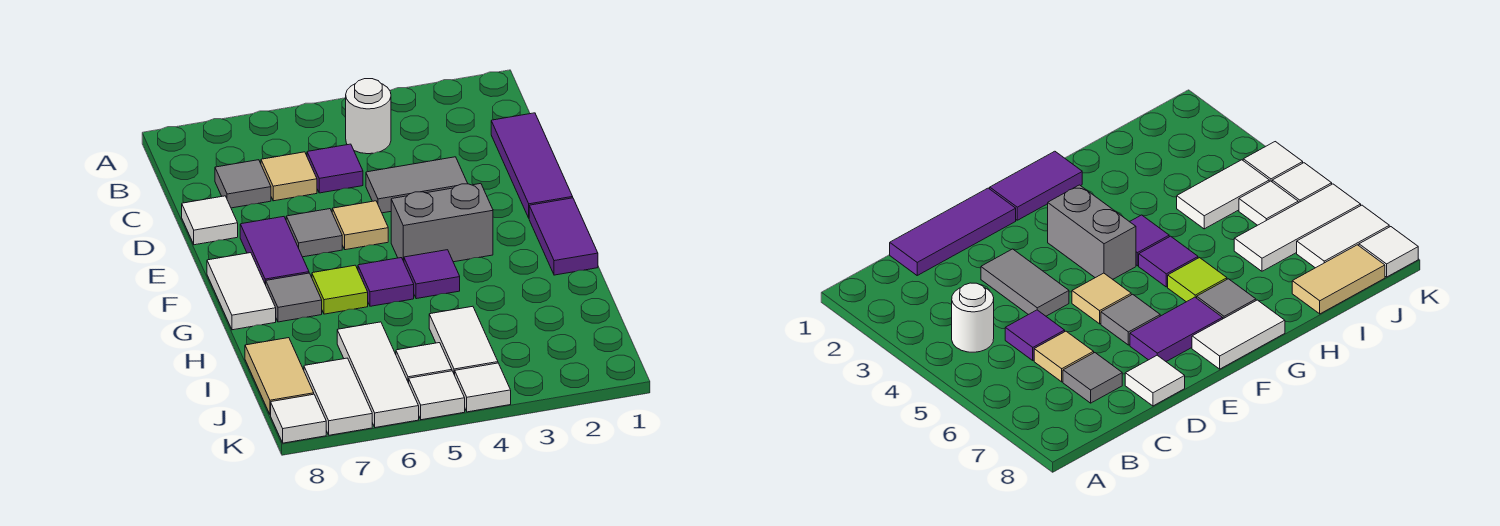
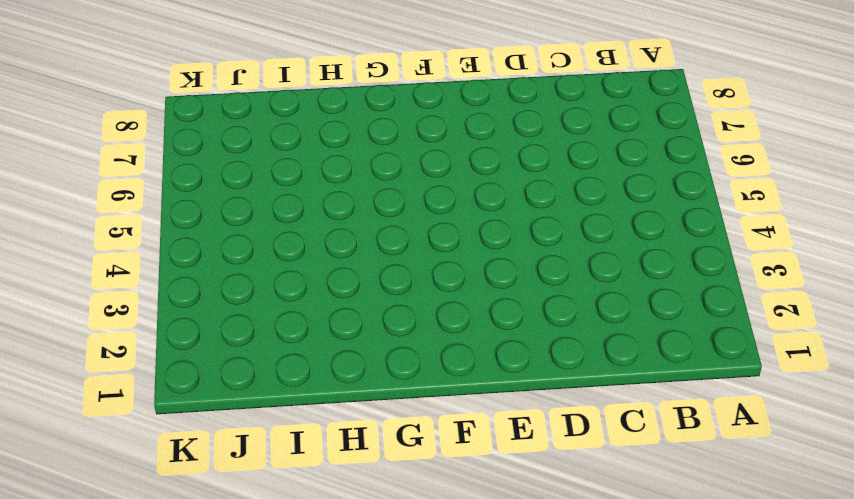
none -> white round brick B4 level 1
none -> purple tile C1:E1 level 1
none -> purple tile C5 level 1

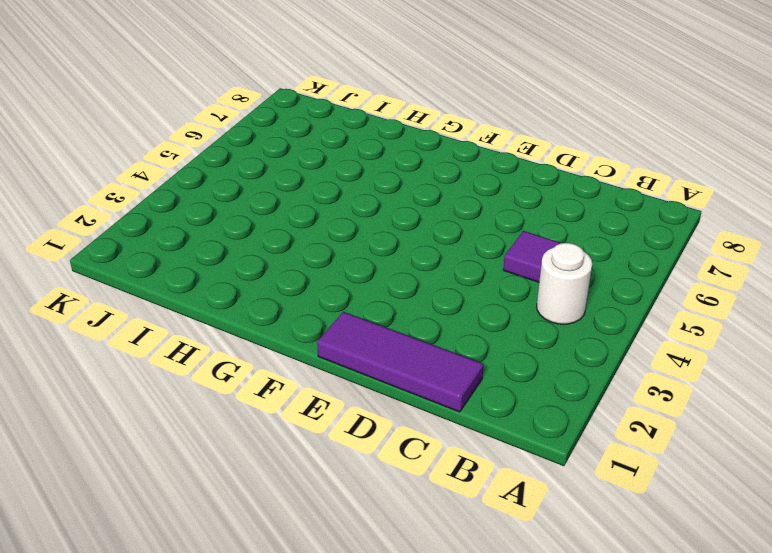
none -> tan tile C6 level 1
none -> grey tile C7 level 1
none -> grey tile D3:D4 level 1

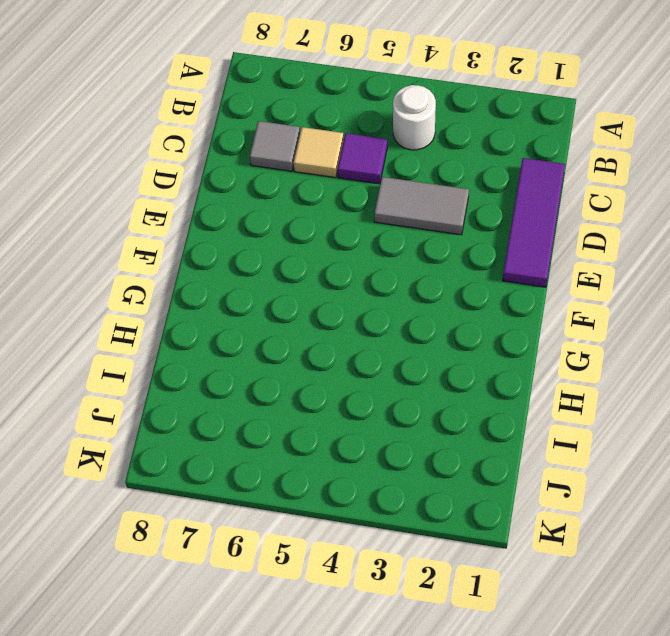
none -> white tile D8 level 1
none -> tan tile E5 level 1
none -> grey tile E6 level 1

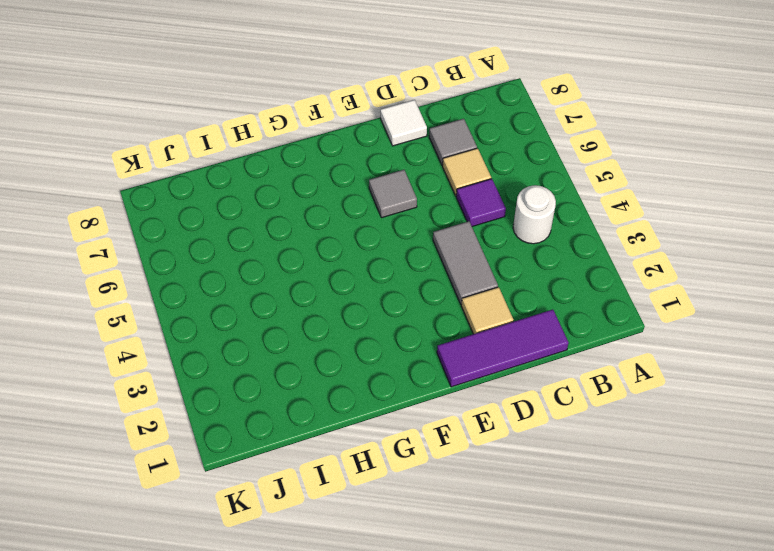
tan tile D2 level 1 -> tan tile E5 level 1
none -> purple tile E7:F7 level 1
none -> purple tile F1:G1 level 1
none -> grey brick F3:F4 level 1

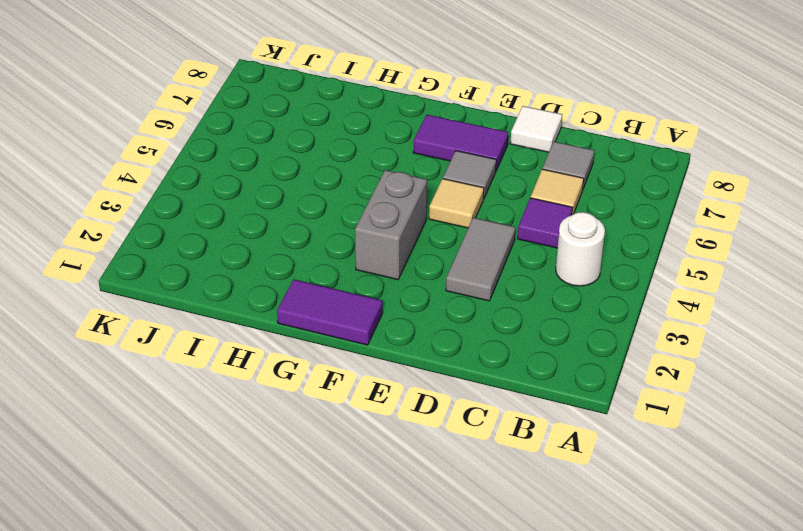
none -> purple tile C1:E1 level 1
none -> white tile F8:G8 level 1
none -> purple tile G4 level 1

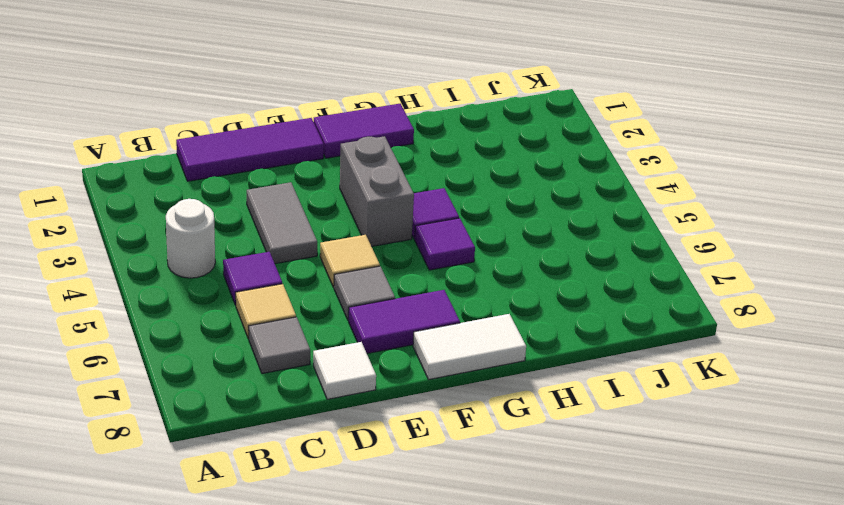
none -> lime tile G6 level 1
none -> grey tile G7 level 1
none -> white tile I4:J4 level 1

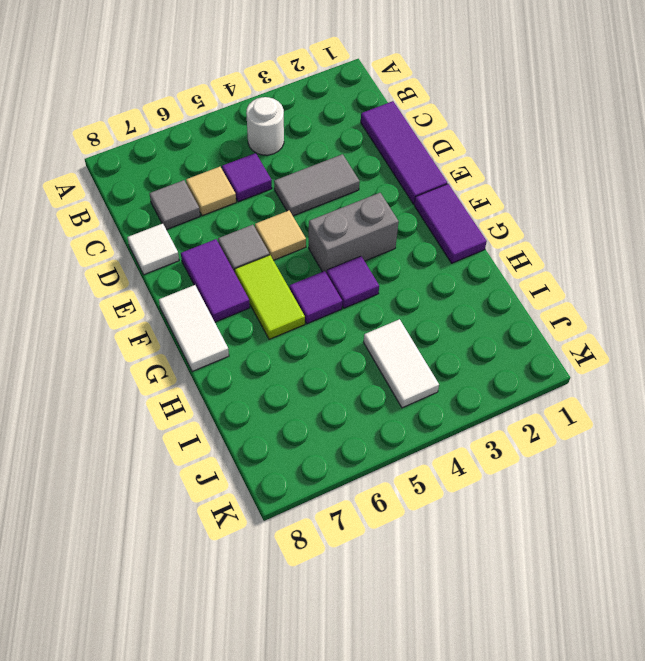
lime tile F6:G6 level 1 -> lime tile G6 level 1
none -> grey tile G7 level 1
none -> white tile I6:K6 level 1
none -> tan tile I8:J8 level 1

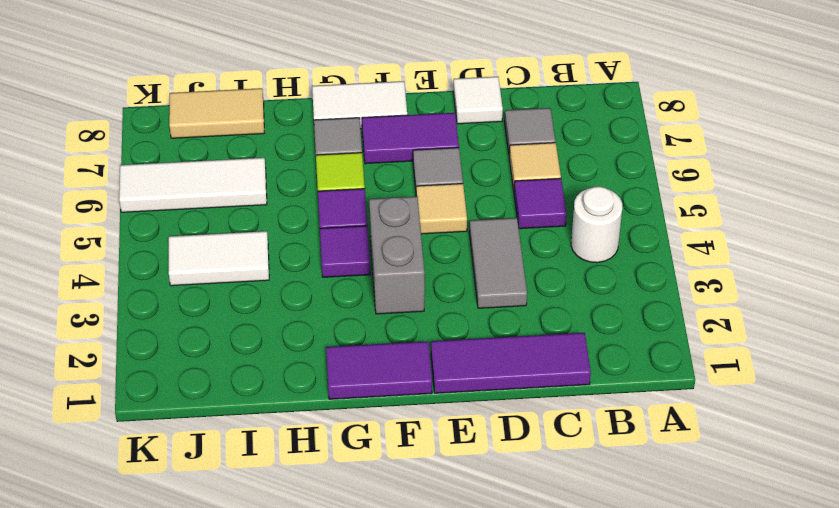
none -> white tile J5 level 1
none -> white tile J7:K7 level 1
none -> white tile K4 level 1

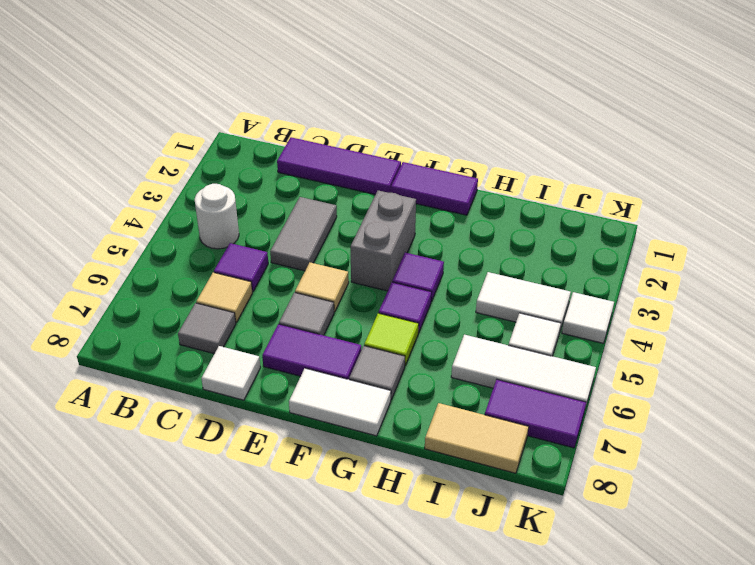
purple tile J7:K7 level 1 -> white tile J7:K7 level 1
none -> white tile K5 level 1
none -> white tile K8 level 1

